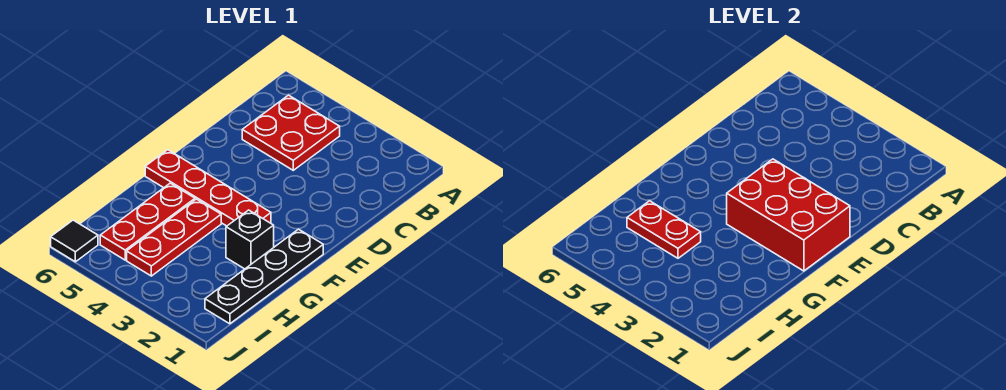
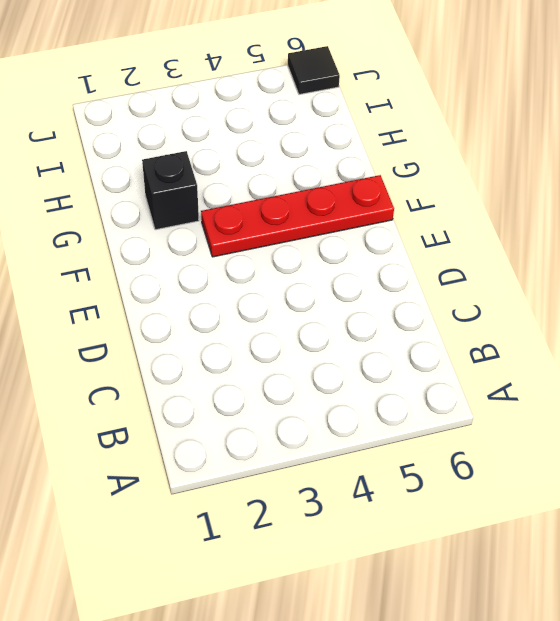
none -> red plate B4:C5 level 1
none -> black plate F1:I1 level 1

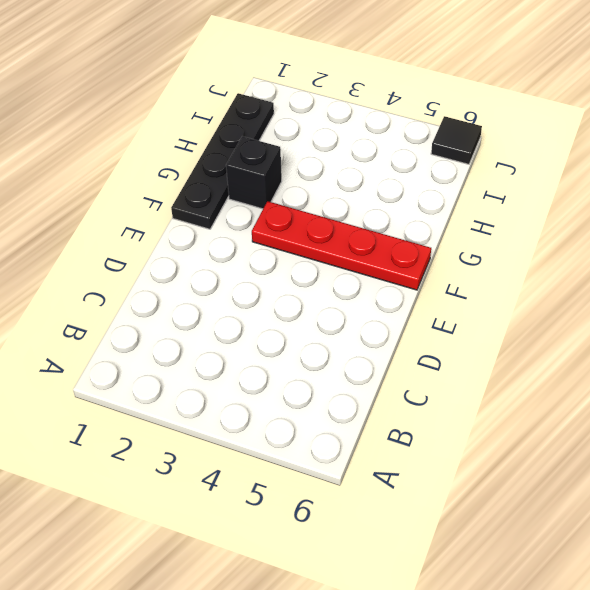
none -> red plate B4:C5 level 1
none -> red plate G4:I4 level 1

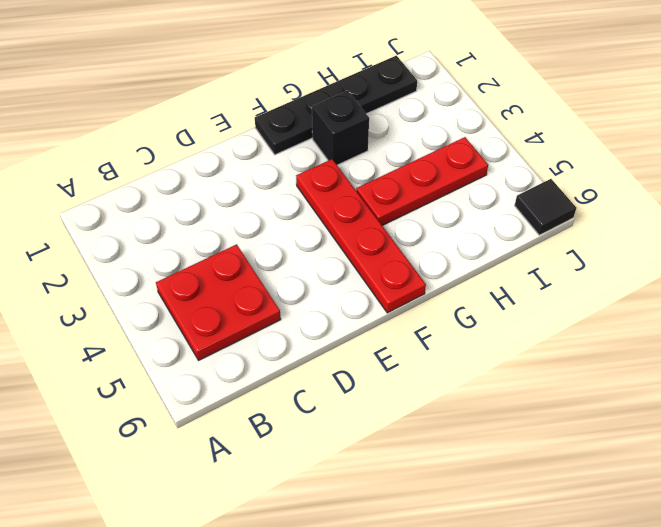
none -> red plate G5:I5 level 1
none -> red brick E1:F3 level 2

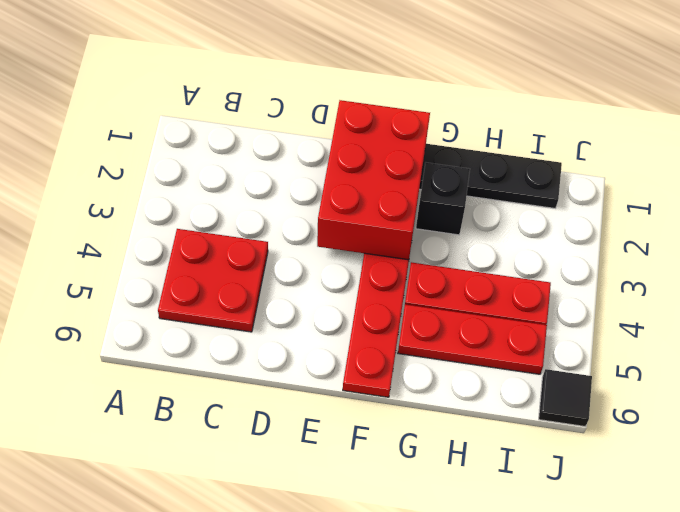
none -> red plate H4:H5 level 2

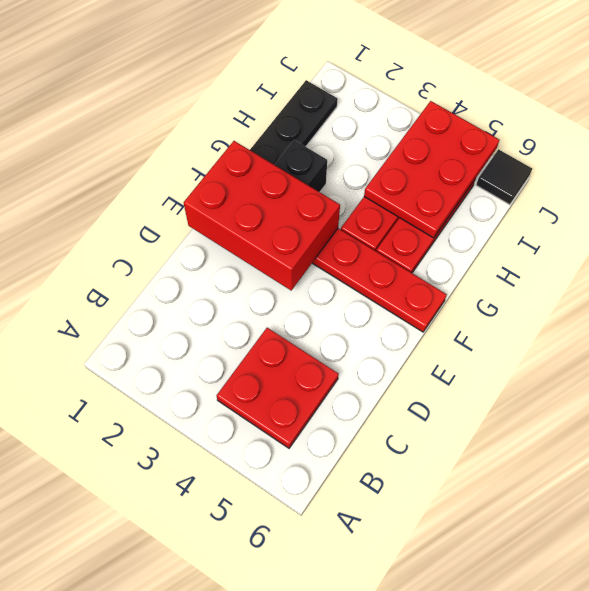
red plate H4:J5 level 2 -> red plate H4:H5 level 2

